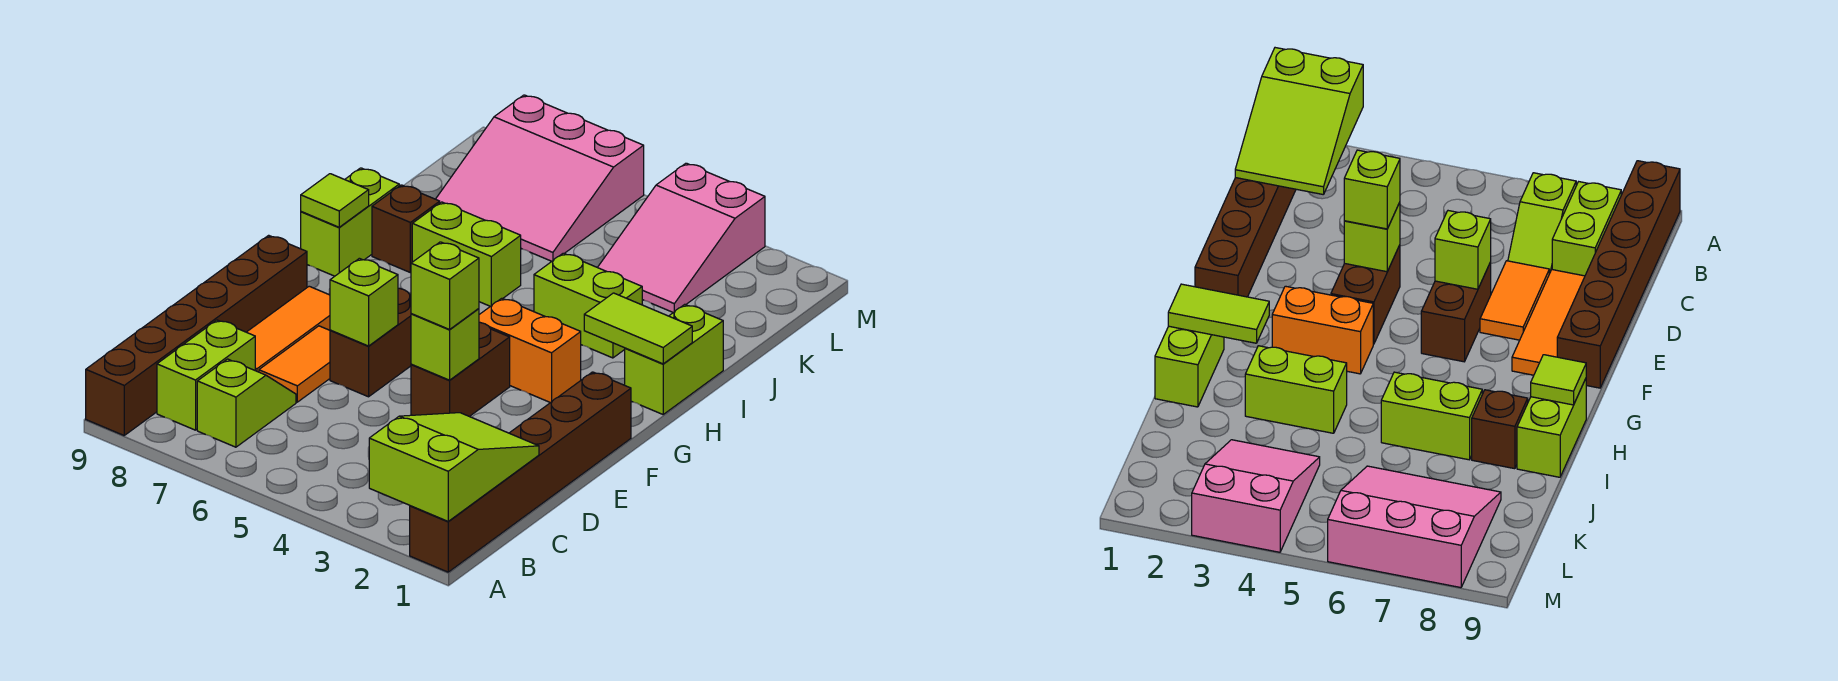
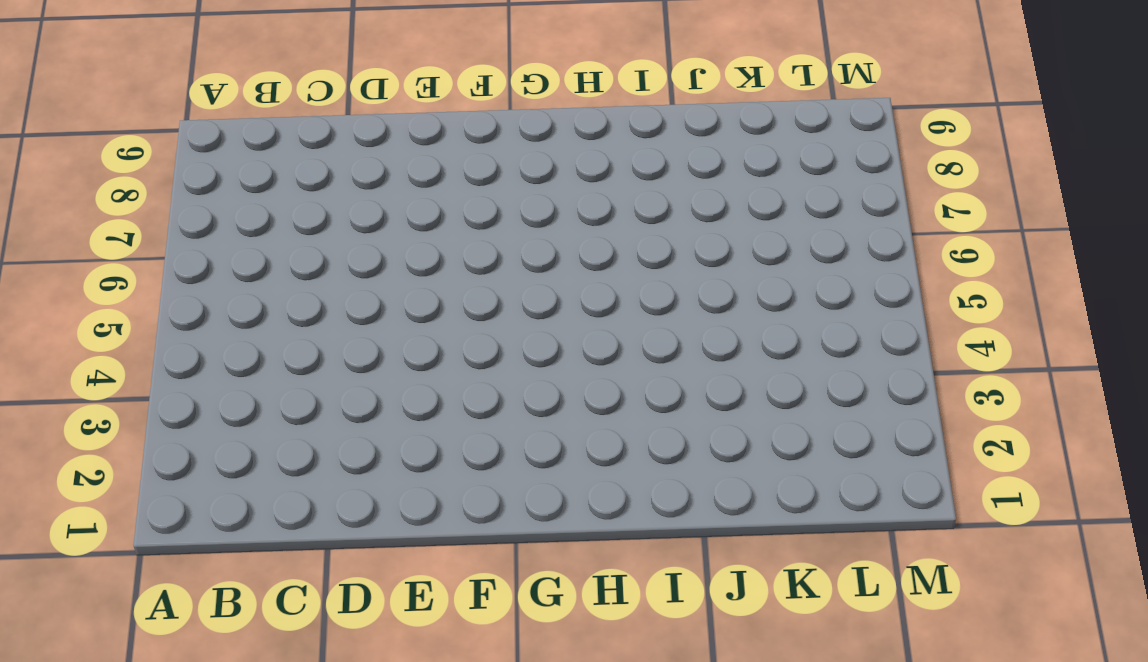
none -> brown brick A1:F1 level 1
none -> brown brick A9:F9 level 1
none -> lime slope B7:C7 level 1 top B

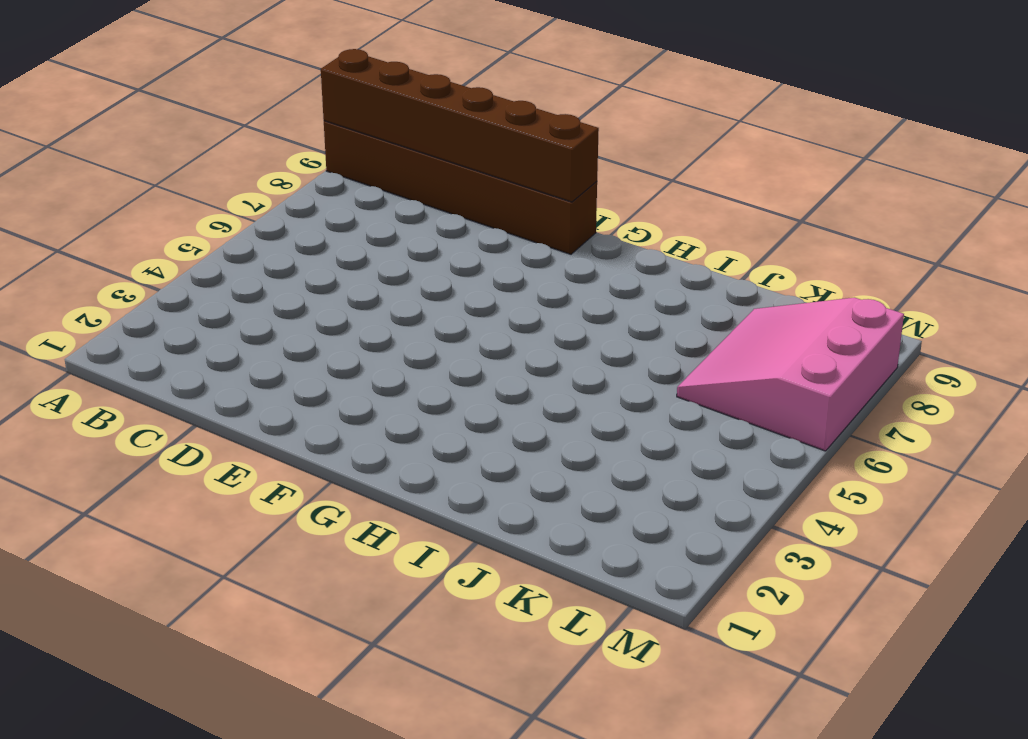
brown brick A9:F9 level 2 -> brown brick A1:F1 level 1
none -> lime slope B7:C7 level 1 top B
none -> lime brick B8:C8 level 1
none -> orange tile D7:E7 level 1

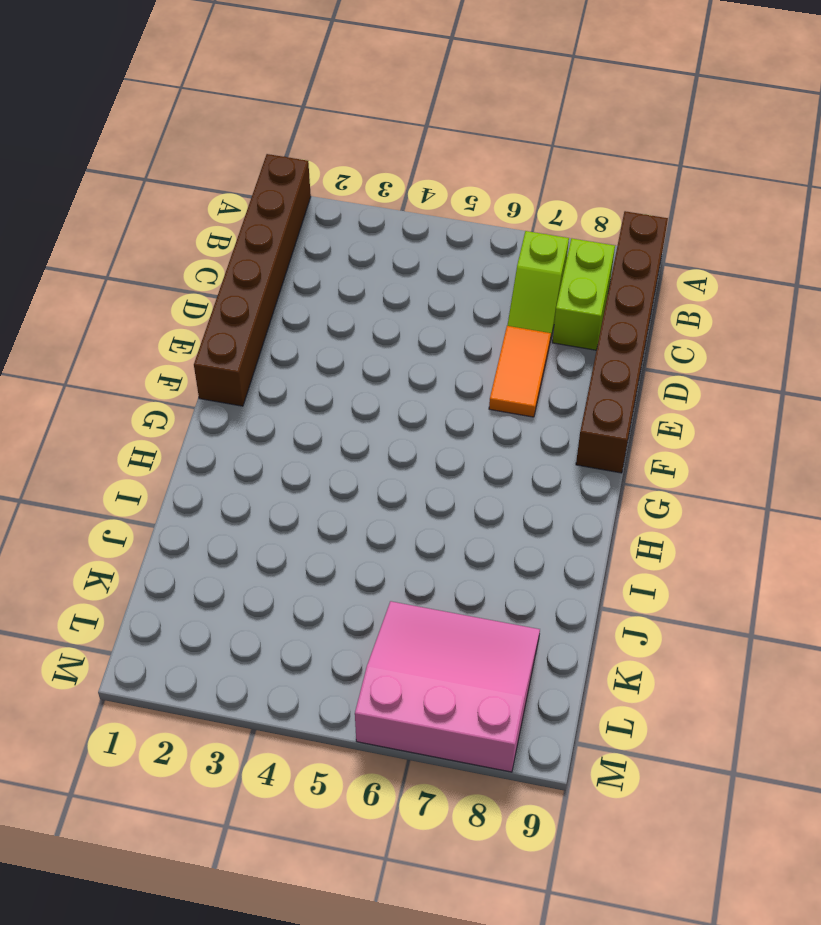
none -> orange tile D8:F8 level 1
none -> brown brick E4:F4 level 1
none -> brown brick E6:F6 level 1

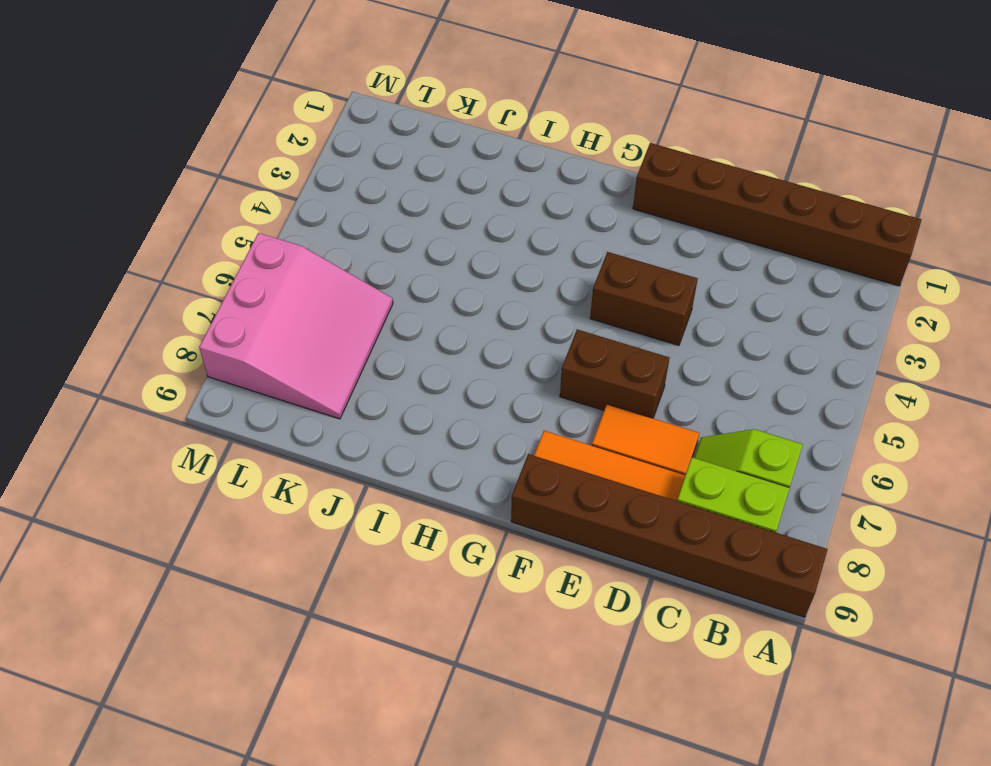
none -> orange brick G3:G4 level 1
none -> lime brick H1:I1 level 1
none -> lime brick H9:I9 level 1

